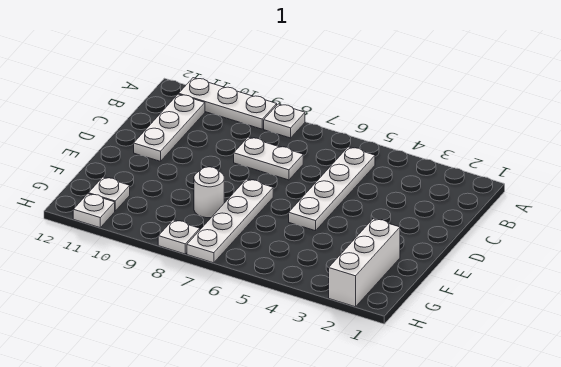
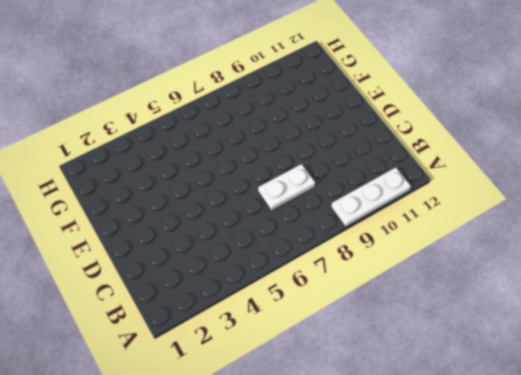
none -> white plate A8 level 1
none -> white plate B5:E5 level 1

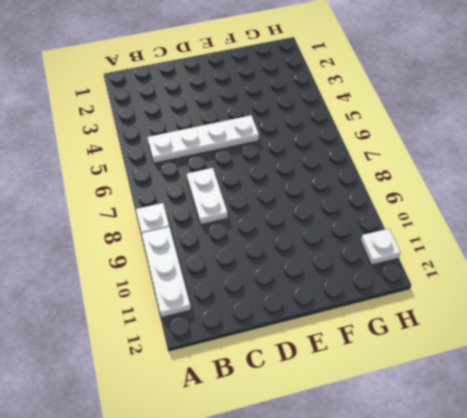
none -> white plate B11:D11 level 1
none -> white plate E7:H7 level 1

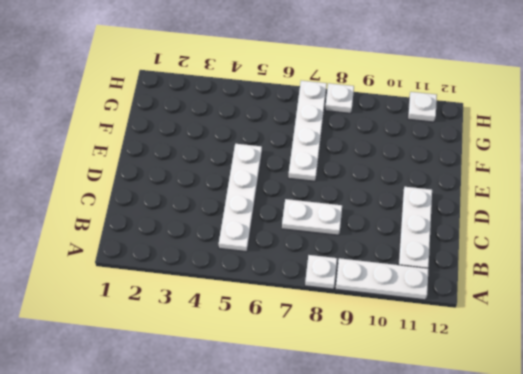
none -> white brick F2:H2 level 1
none -> white round brick F8 level 1

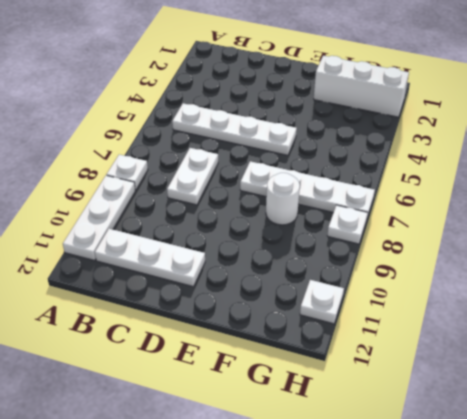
none -> white plate G11 level 1

